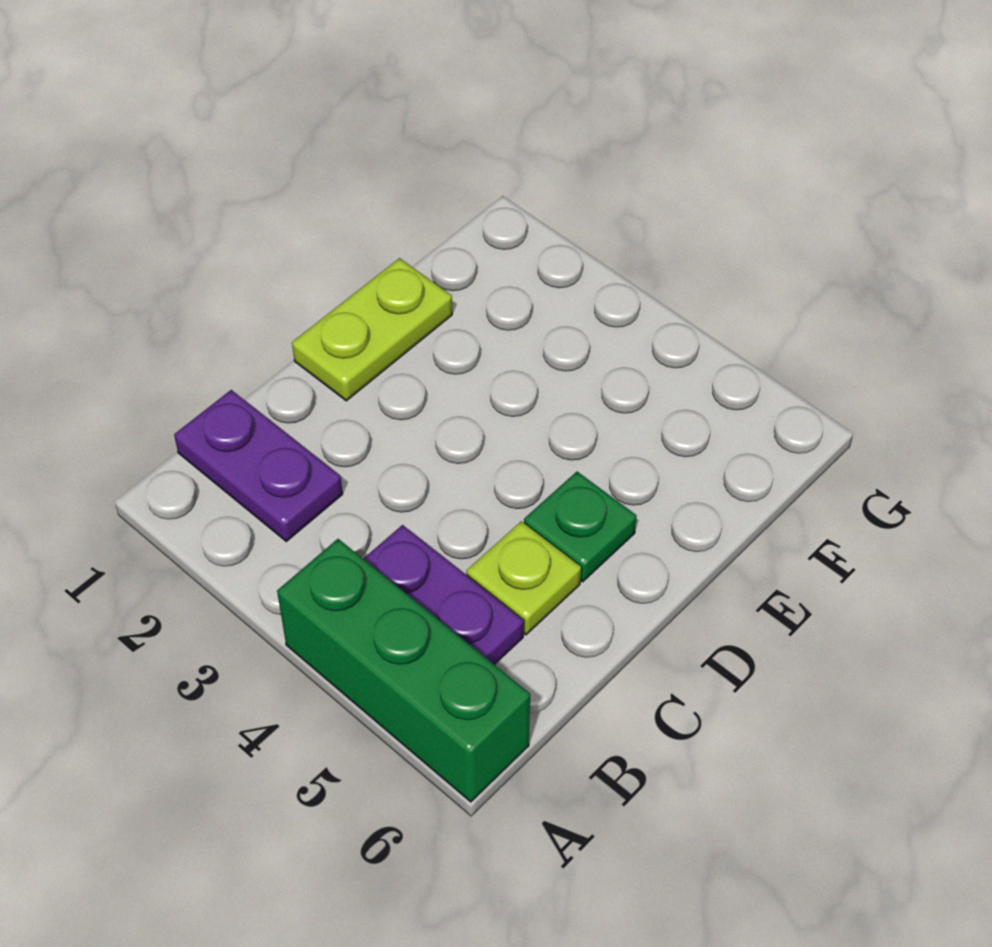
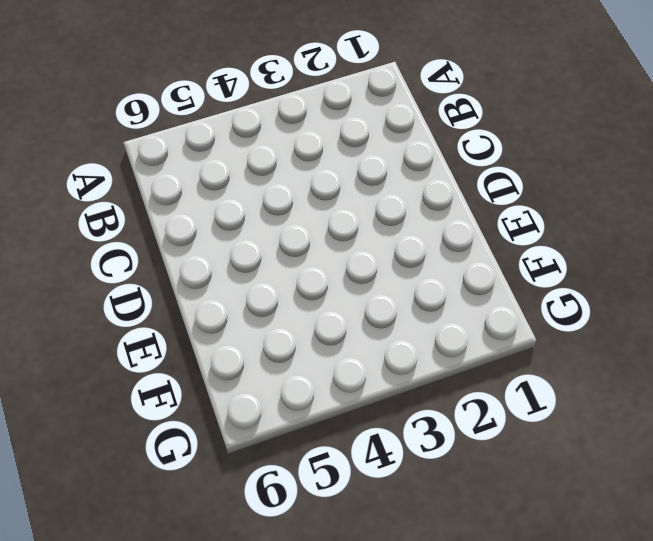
none -> green brick A4:A6 level 1
none -> purple plate B1:B2 level 1

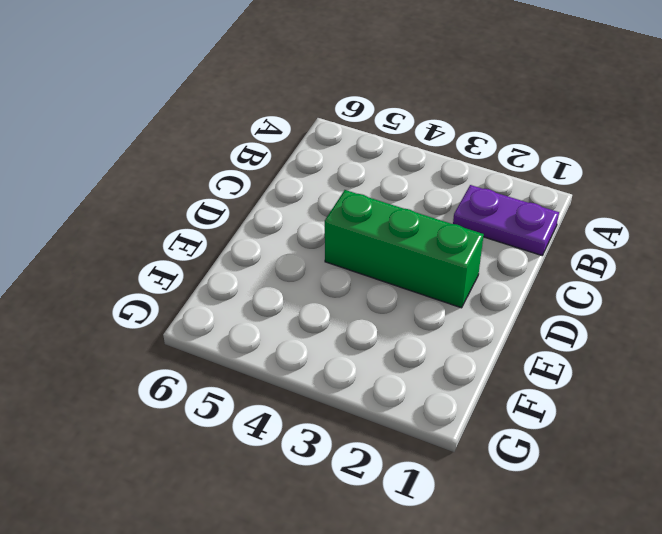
green brick D2:D4 level 1 -> green brick A4:A6 level 1
none -> purple plate B4:B5 level 1
none -> lime plate C5 level 1

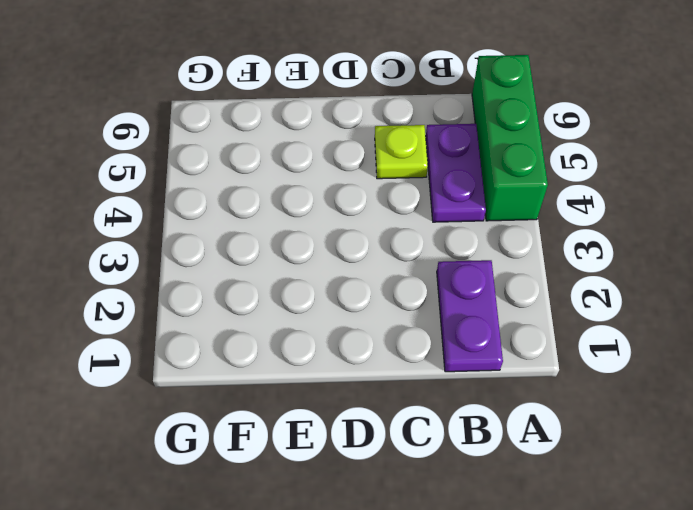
none -> lime plate D1:E1 level 1
none -> green plate D5 level 1

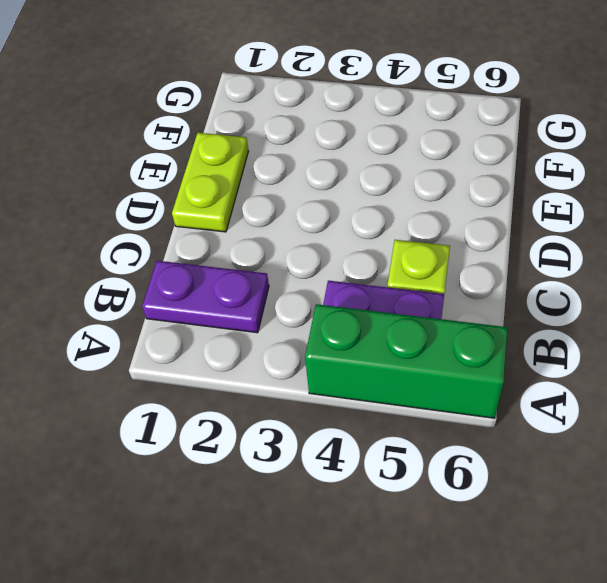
none -> green plate D5 level 1

